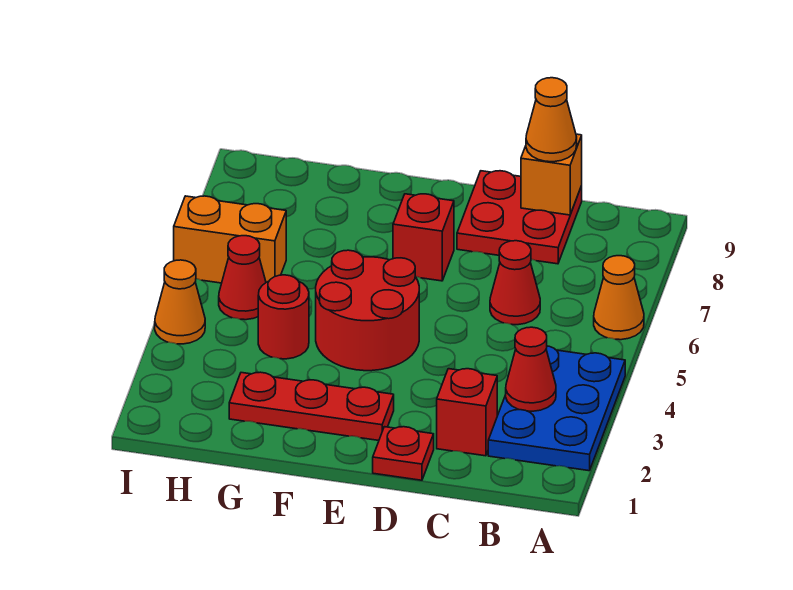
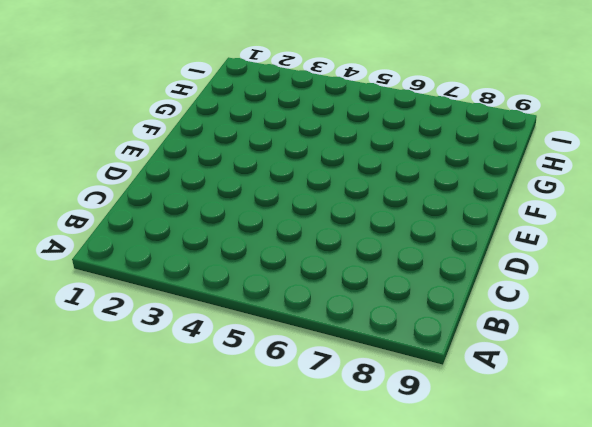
none -> blue plate A2:B4 level 1
none -> orange cone A6 level 1
none -> red brick C2 level 1

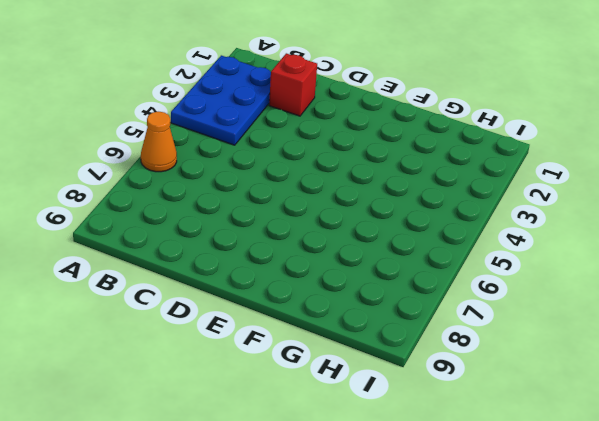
none -> red cone C6 level 1
none -> red plate C8:D9 level 1
none -> red plate D1 level 1

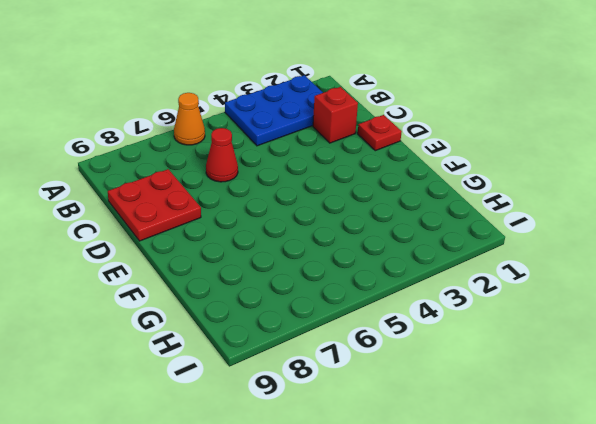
none -> red plate E2:G2 level 1
none -> red round brick E4:F5 level 1
none -> red brick E7 level 1

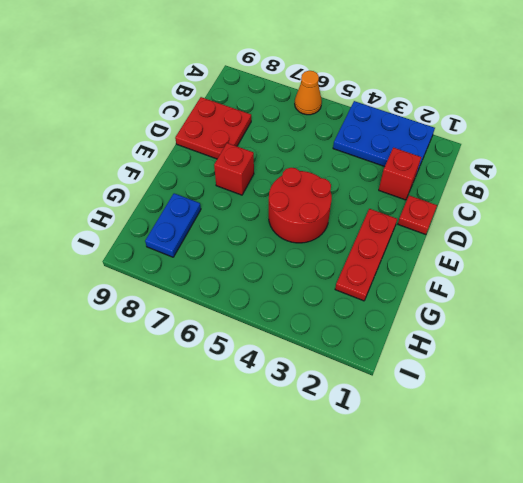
blue plate G8:H8 level 1 -> none
none -> red cone C6 level 1
none -> red round brick G4 level 1
none -> red cone H5 level 1

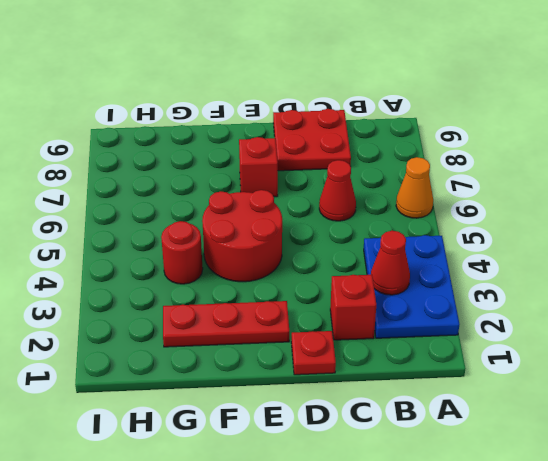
none -> red cone H5 level 1
none -> orange brick H6:I6 level 1
none -> orange cone I4 level 1

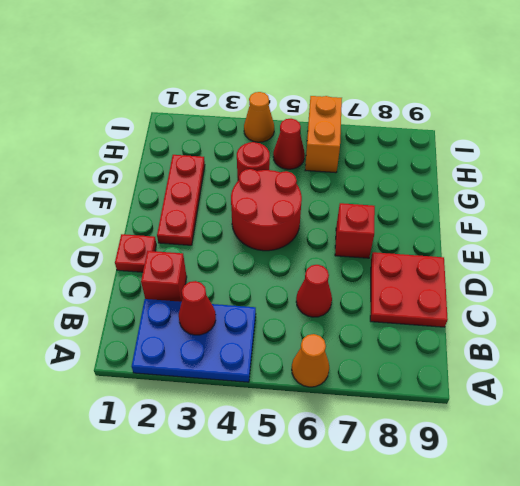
none -> orange brick C9 level 2
none -> orange cone C9 level 3

